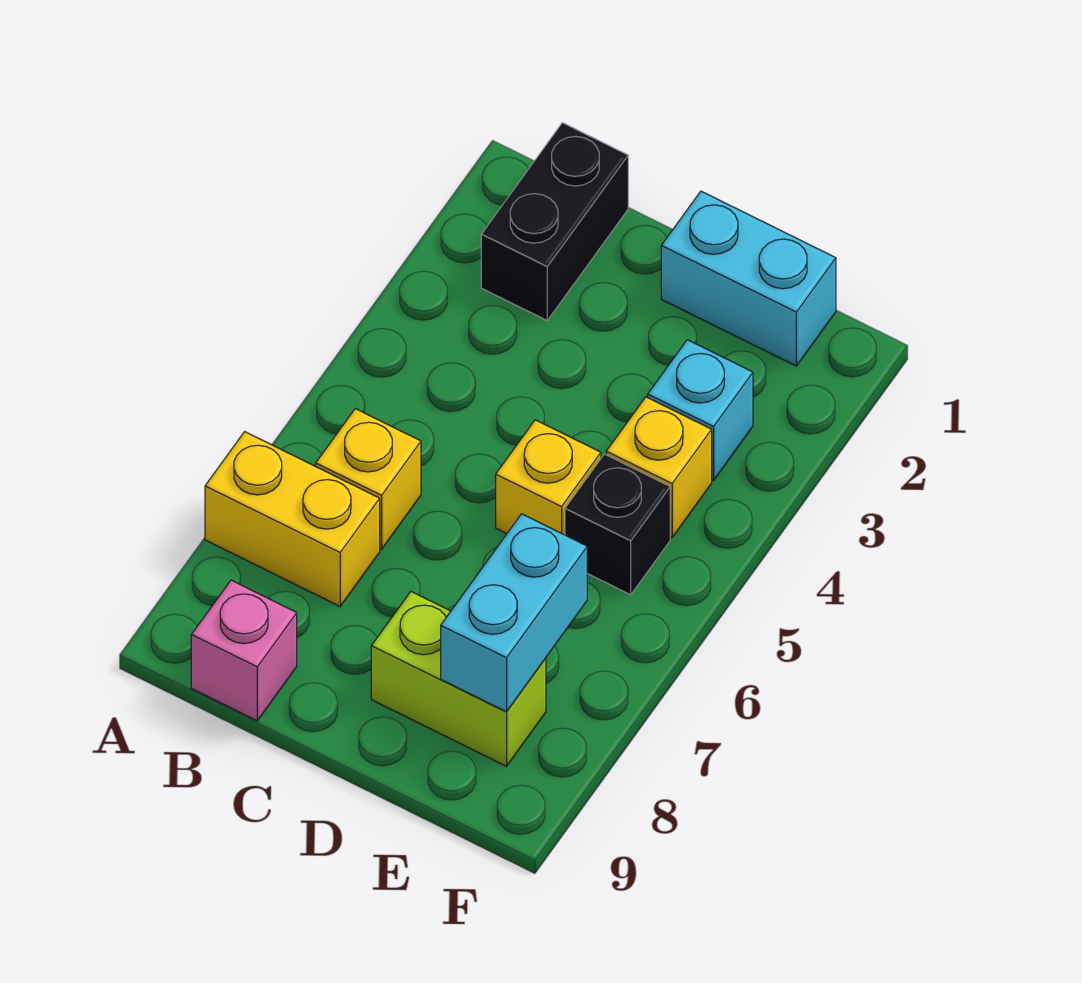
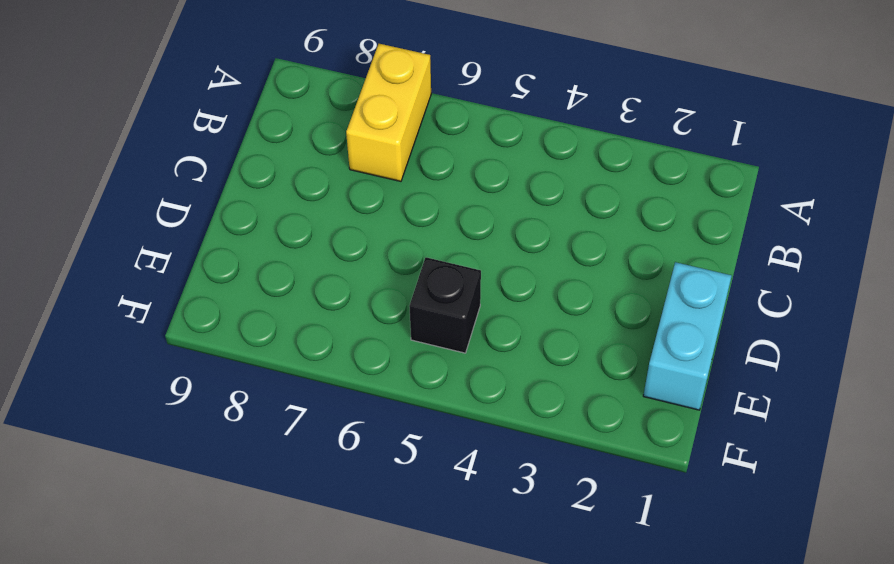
none -> black brick B1:B2 level 1
none -> yellow brick B6 level 1

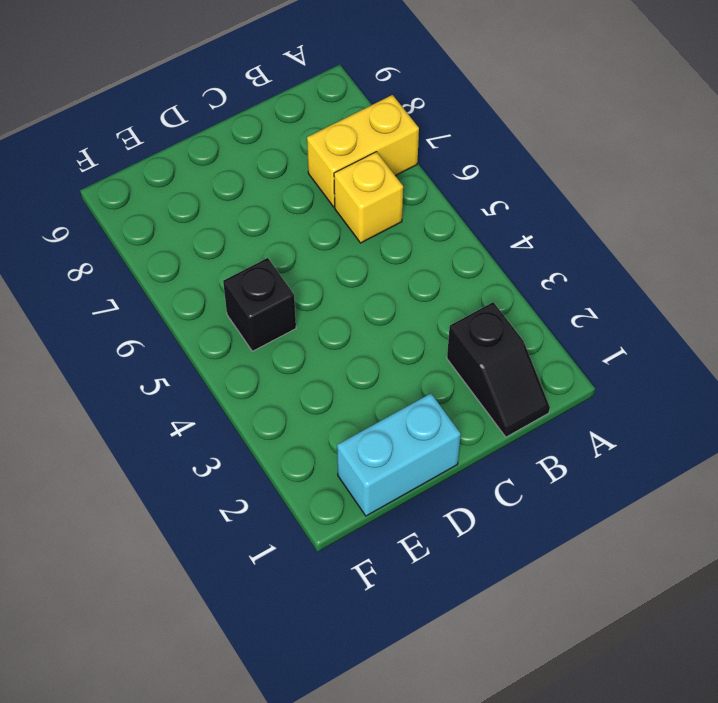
black slope B1:B2 level 1 top 2 -> black brick B1:B2 level 1
none -> pink brick B9 level 1
none -> yellow brick D5 level 1

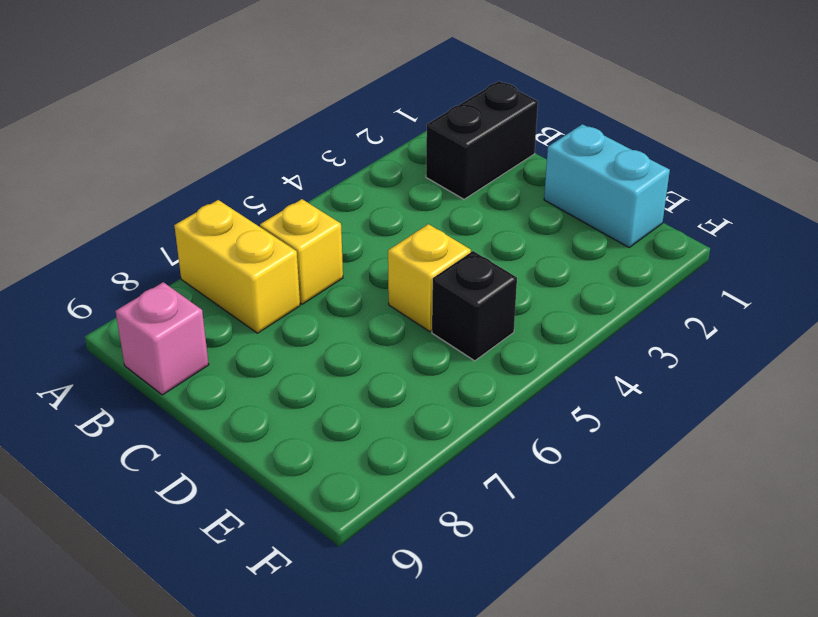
none -> lime brick D8:E8 level 1
none -> cyan brick E3 level 1

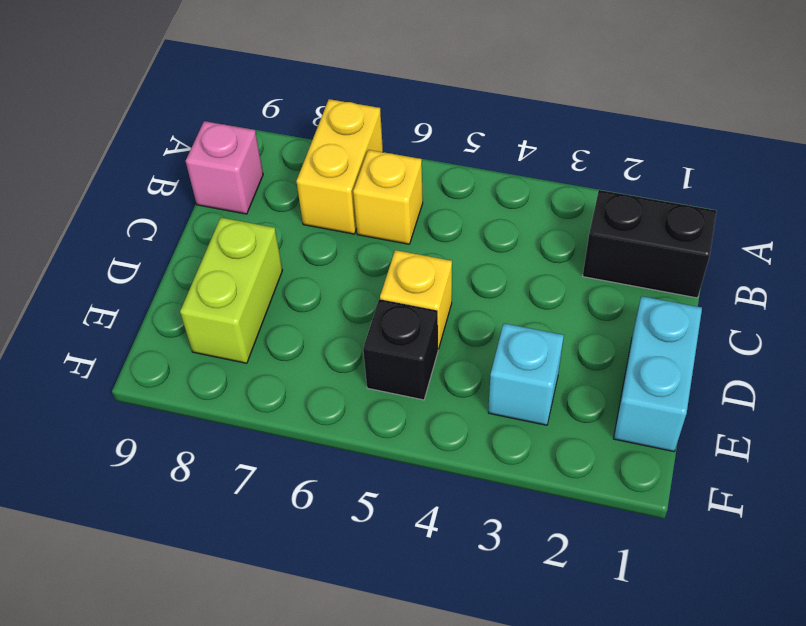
none -> yellow brick E4 level 1
none -> cyan brick E7:E8 level 2

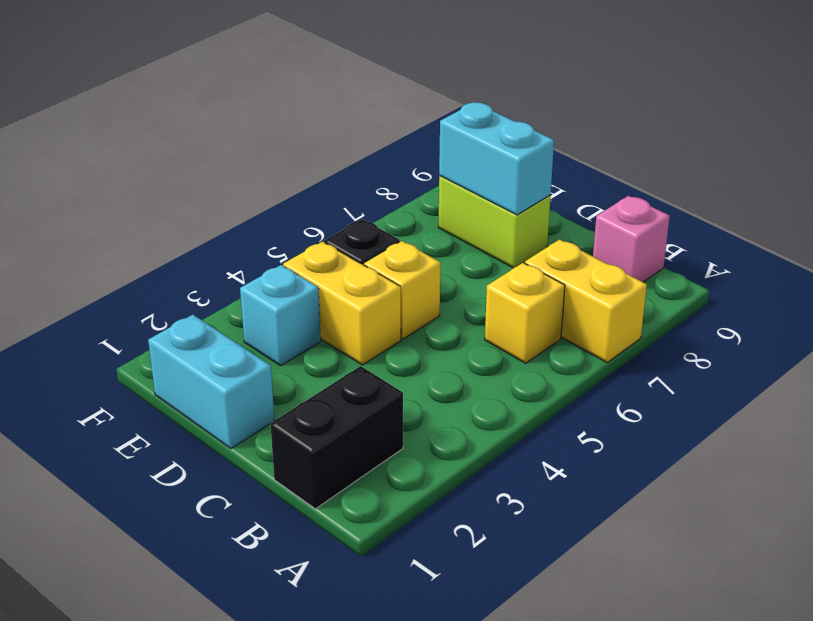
yellow brick D4:E4 level 1 -> yellow brick E4 level 1
cyan brick D8:E8 level 2 -> cyan brick E7:E8 level 2

